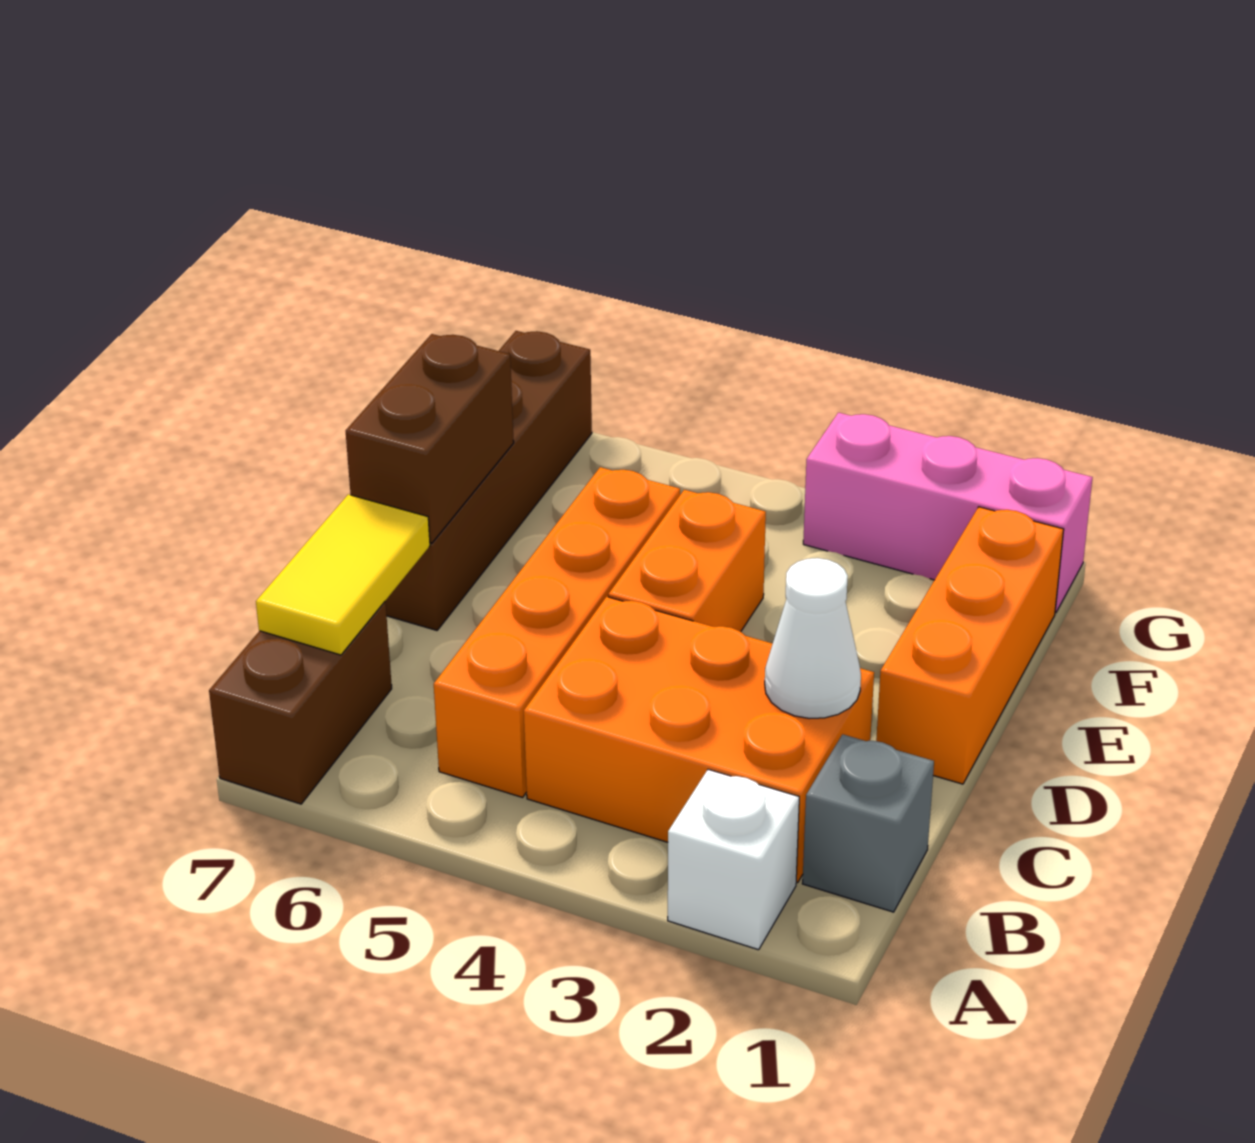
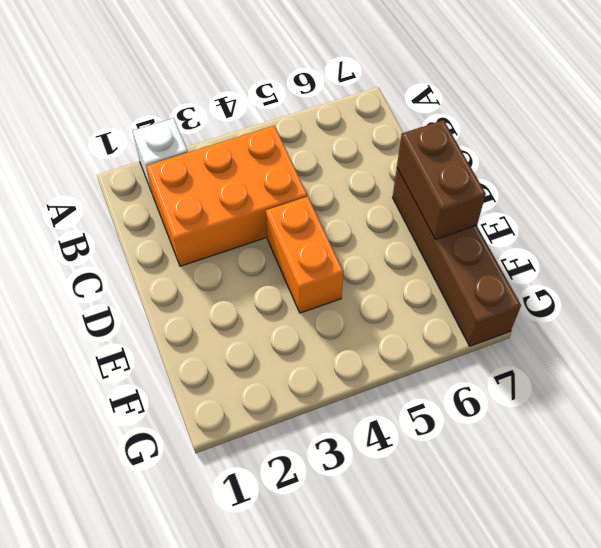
none -> brown brick A7:B7 level 1
none -> grey brick B1 level 1
none -> orange brick B5:E5 level 1

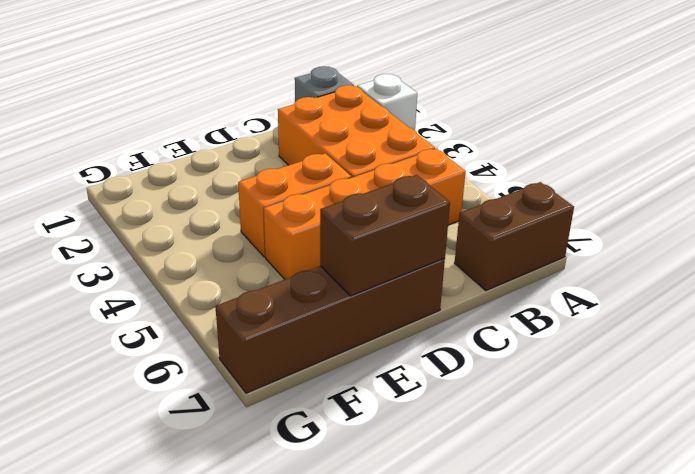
none -> orange brick D1:F1 level 1
none -> pink brick G1:G3 level 1
none -> yellow tile B7:C7 level 2

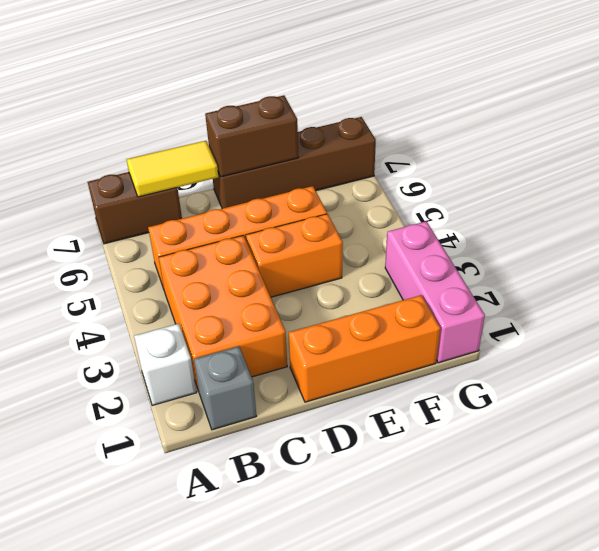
none -> white cone C2 level 2

